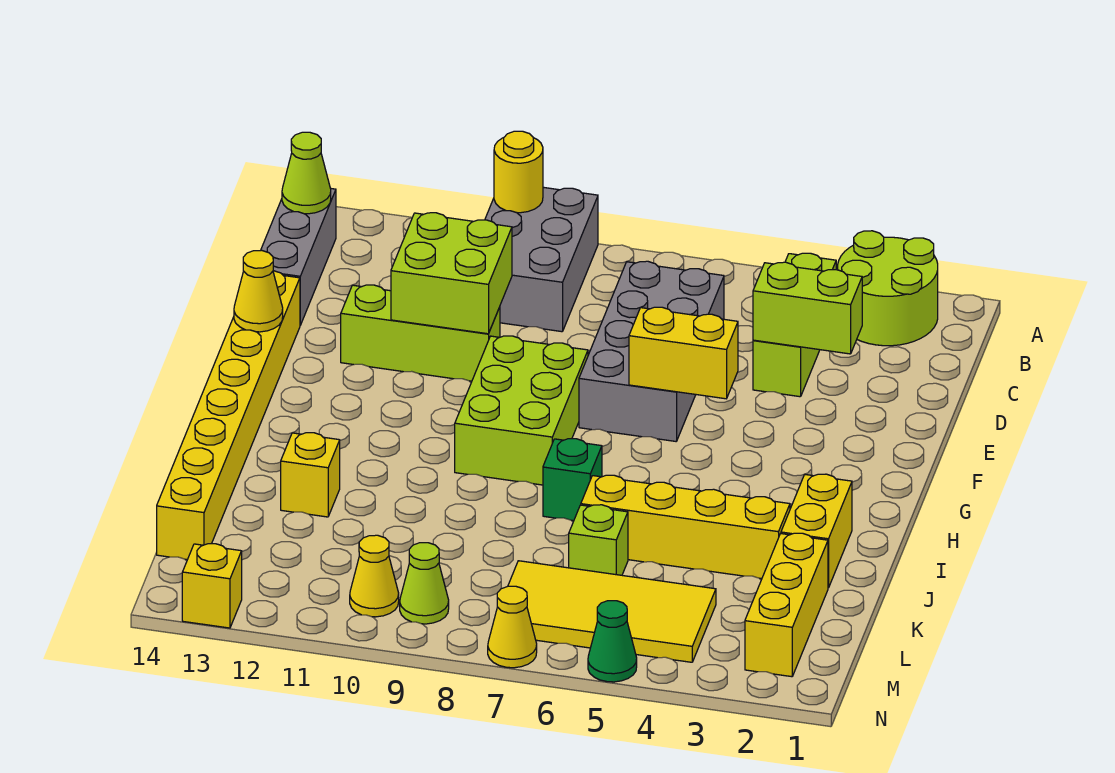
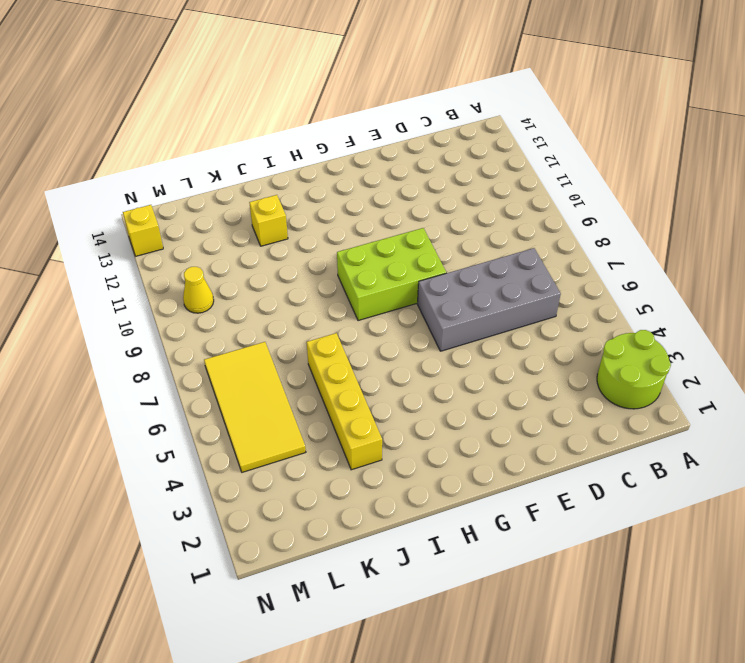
none -> grey brick A9:C10 level 1
none -> lime brick B4:D4 level 1
none -> grey brick B14:D14 level 1

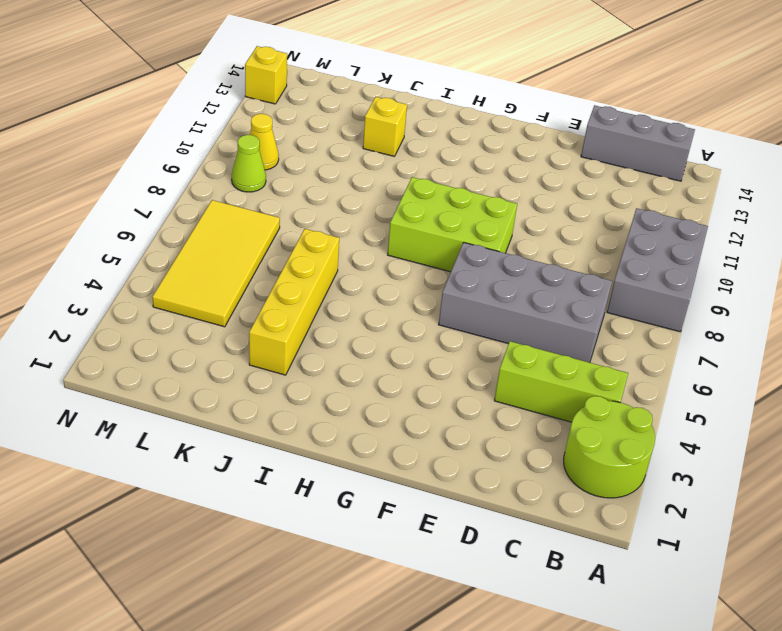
grey brick A8:B10 level 1 -> grey brick A9:C10 level 1
none -> lime brick E10:E12 level 1
none -> yellow brick E14:L14 level 1
none -> yellow brick I2:J2 level 1

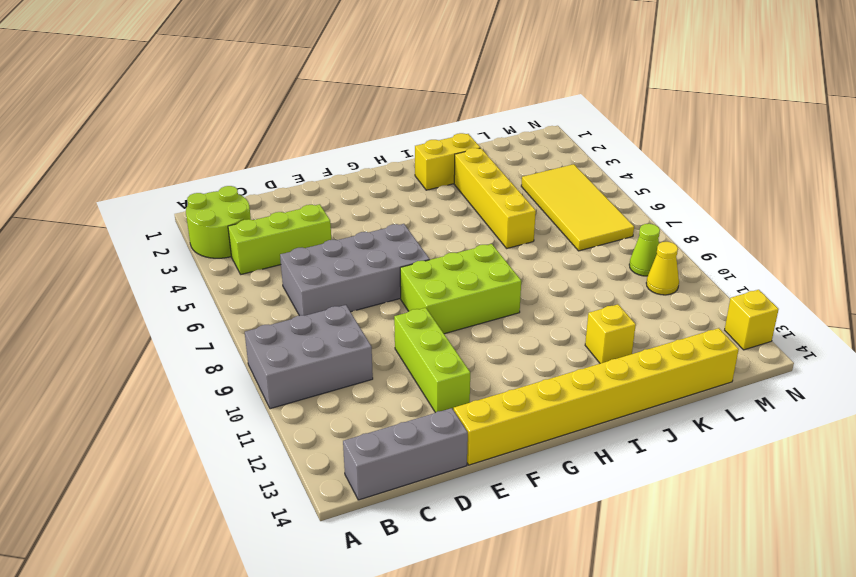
none -> green brick I7 level 1
none -> yellow brick K2:M2 level 1
none -> lime brick K6 level 1

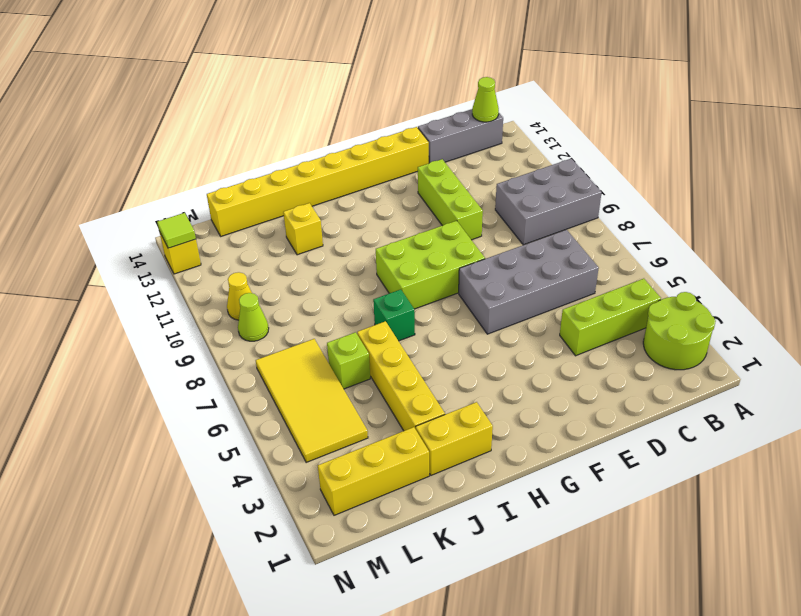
lime tile N13 level 2 -> none
none -> green cone N5 level 1
none -> yellow cone N7 level 1
none -> yellow round brick A10 level 2

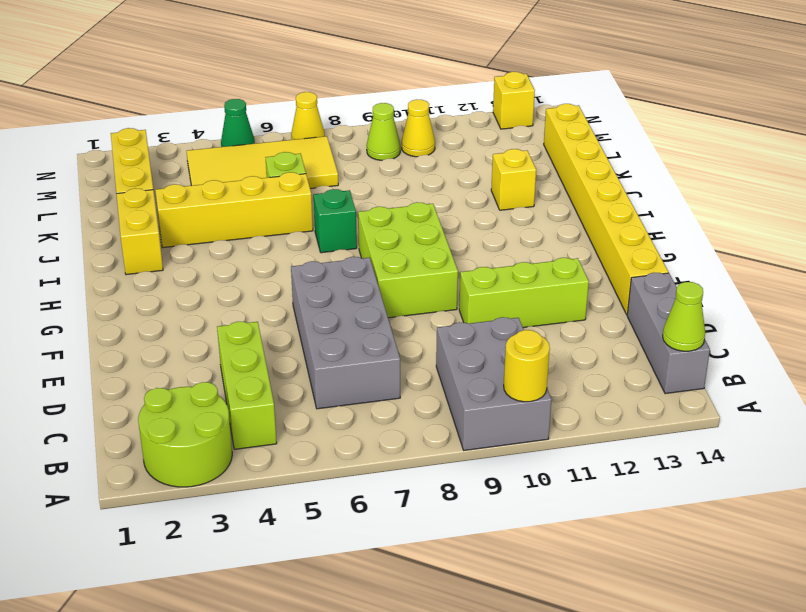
none -> lime brick D3:D4 level 2
none -> lime brick D10:E11 level 2
none -> yellow brick F5:F6 level 2

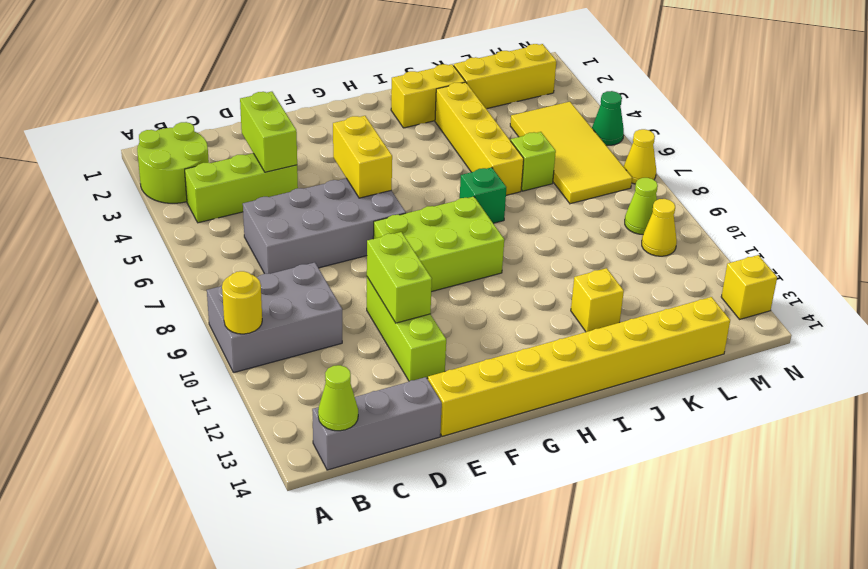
lime brick E10:E11 level 2 -> lime brick D10:E11 level 2
none -> yellow cone F14 level 2

